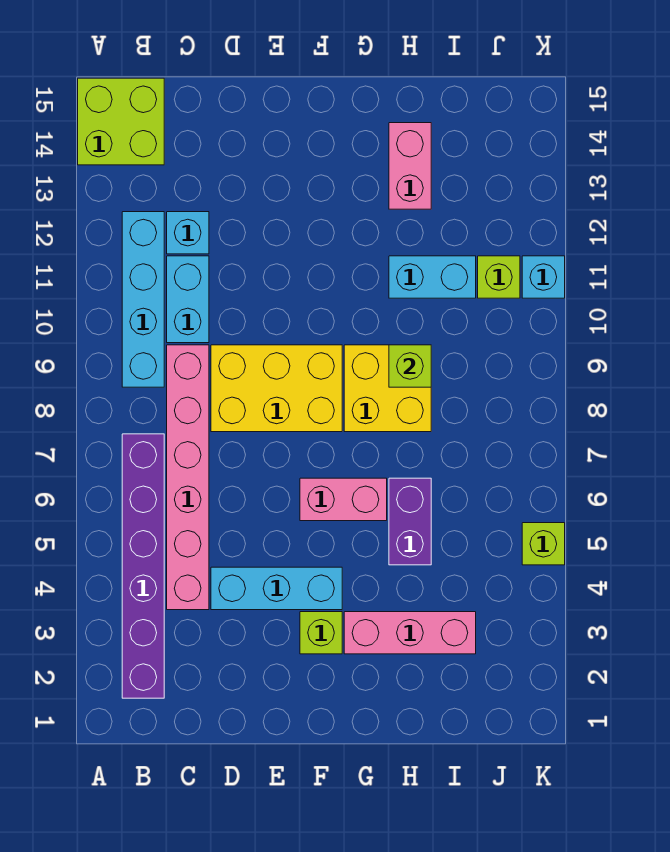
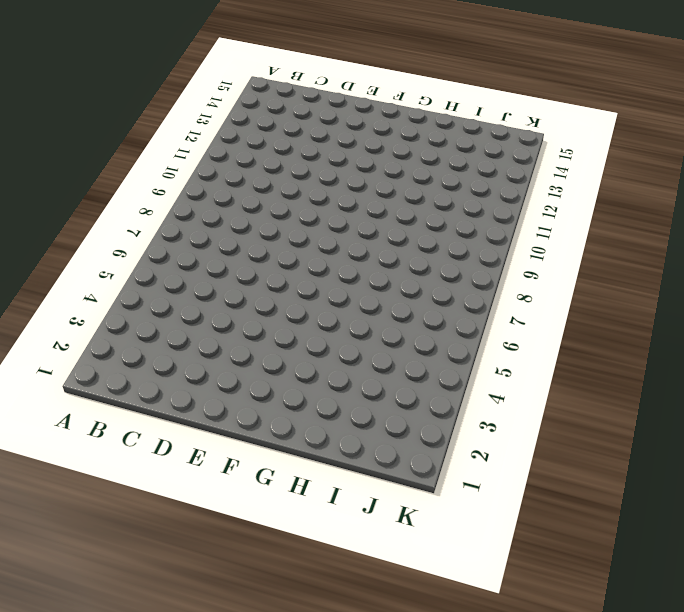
none -> lime brick A14:B15 level 1
none -> purple brick B2:B7 level 1
none -> cyan brick B9:B12 level 1

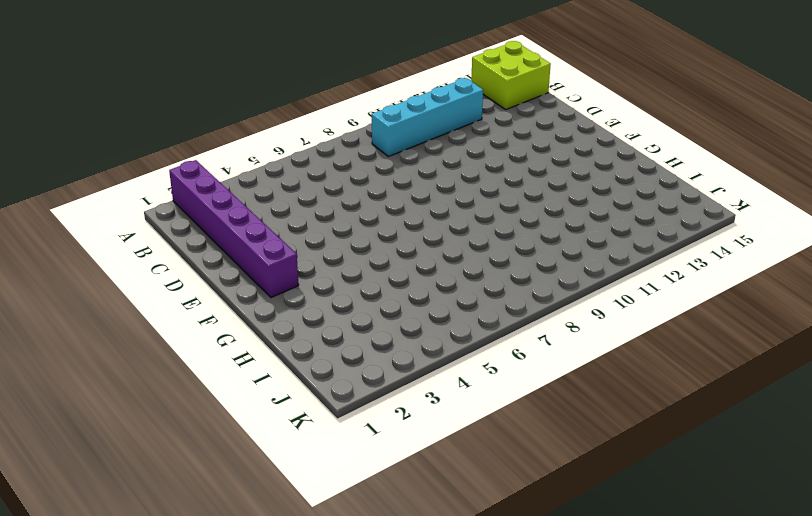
purple brick A2:F2 level 1 -> purple brick B2:B7 level 1
none -> pink brick C4:C9 level 1
none -> cyan brick C10:C11 level 1
none -> cyan brick C12 level 1

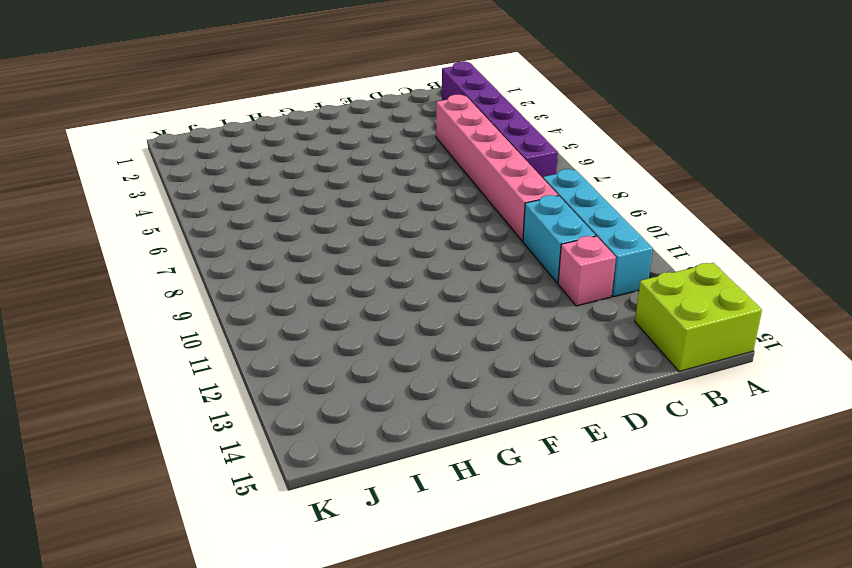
pink brick C12 level 1 -> cyan brick C12 level 1
none -> cyan brick D4:F4 level 1
none -> yellow brick D8:F9 level 1
none -> lime brick F3 level 1

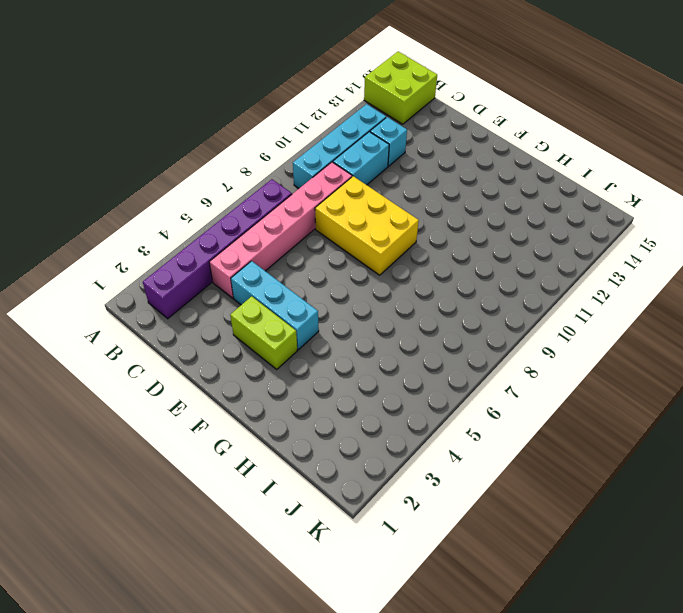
lime brick E3:F3 level 1 -> lime brick F3 level 1
none -> pink brick F6:G6 level 1
none -> pink brick G3:I3 level 1
none -> yellow brick G8:H9 level 1

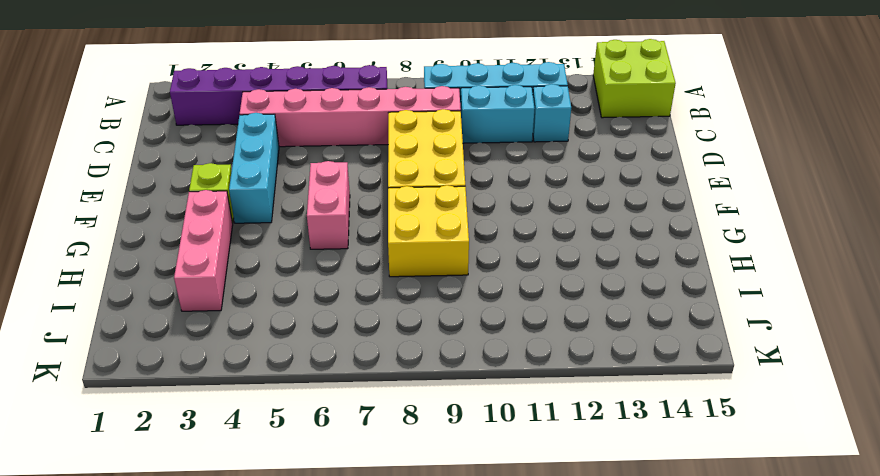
none -> purple brick H5:H6 level 1
none -> cyan brick H11:I11 level 1
none -> pink brick H13:H14 level 1

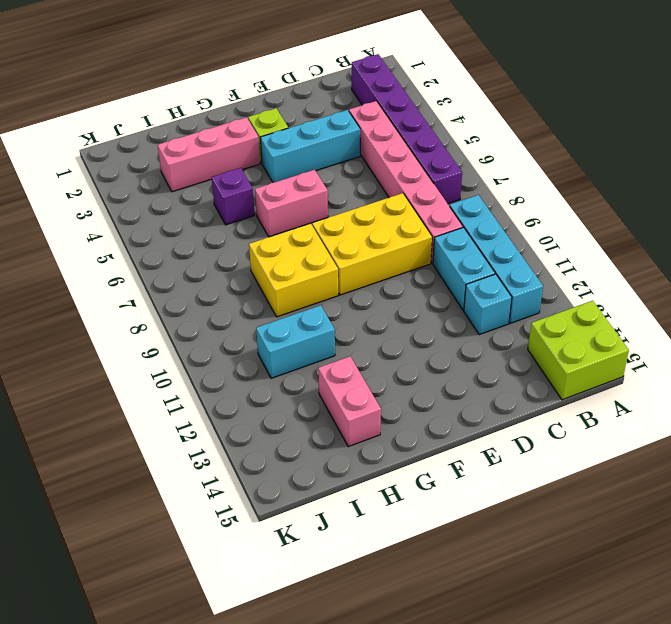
purple brick H5 level 1 -> purple brick H5:H6 level 1
none -> lime brick J11 level 1
none -> lime brick K5 level 1
none -> cyan brick K11 level 1

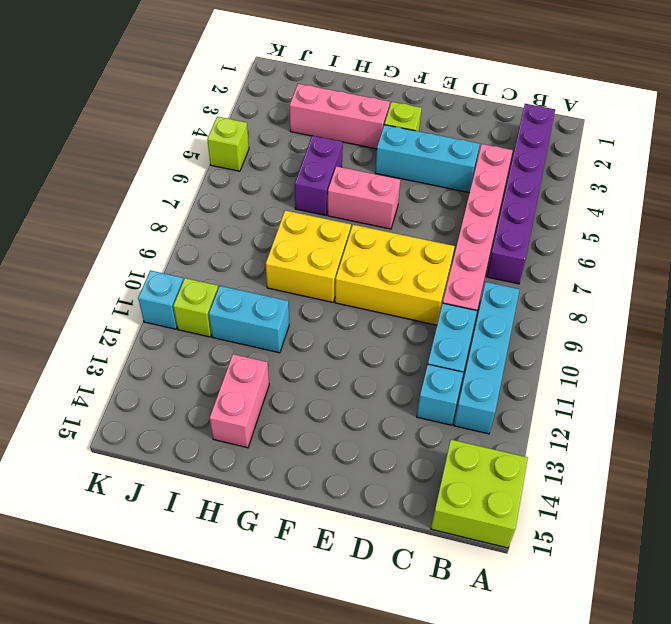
none -> lime brick H9 level 2

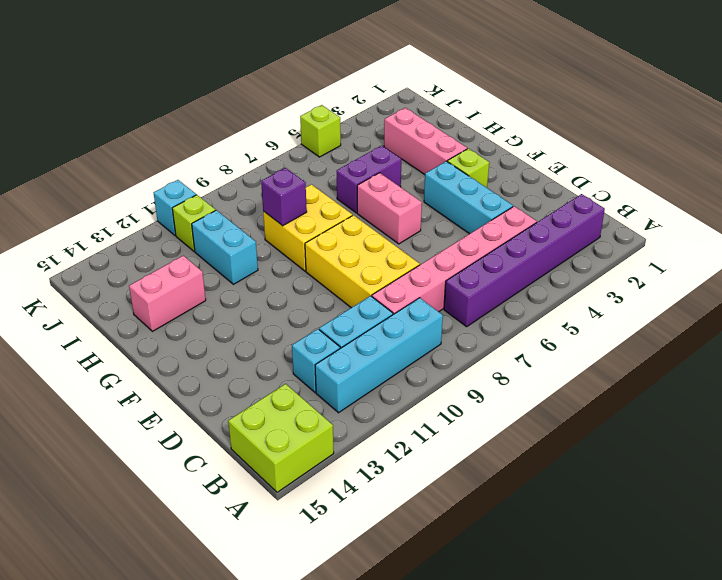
purple brick H9 level 2 -> lime brick H9 level 2

